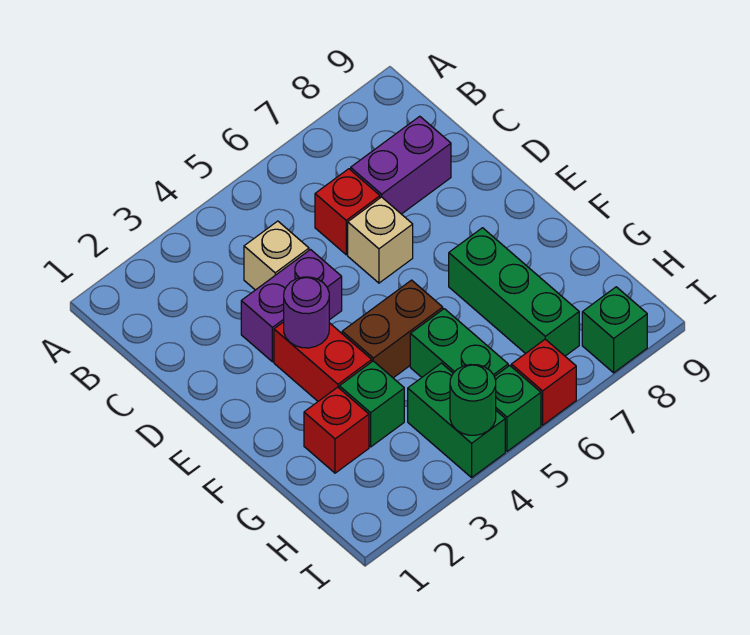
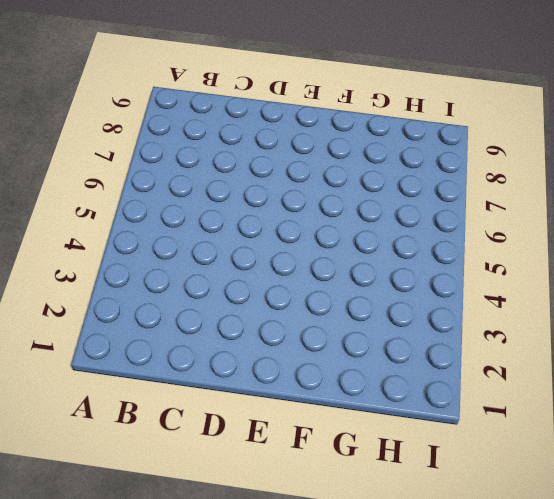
none -> tan brick C4 level 1
none -> red brick C6 level 1
none -> purple brick C7:C8 level 1

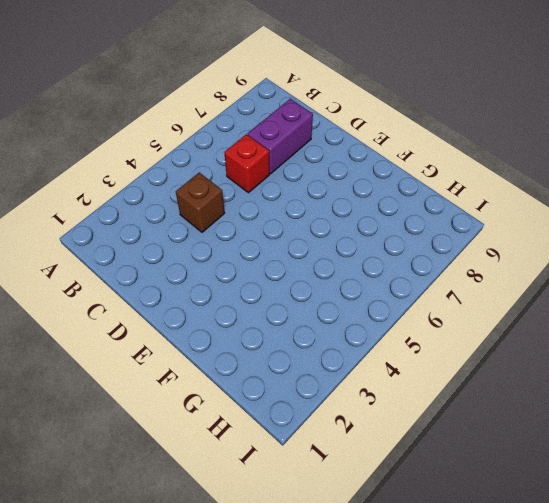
brown brick C4 level 1 -> tan brick C4 level 1
none -> purple brick D3:D4 level 1
none -> tan brick D6 level 1
none -> red brick E3:F3 level 1

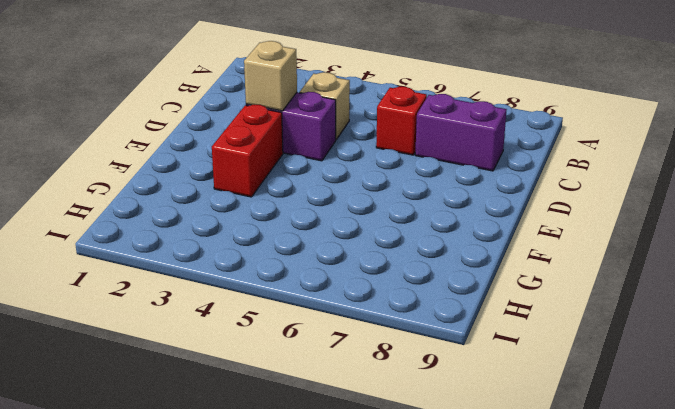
tan brick D3 level 2 -> tan brick D6 level 1
none -> brown brick F4:F5 level 1
none -> green brick F7:H7 level 1
none -> red brick G2 level 1

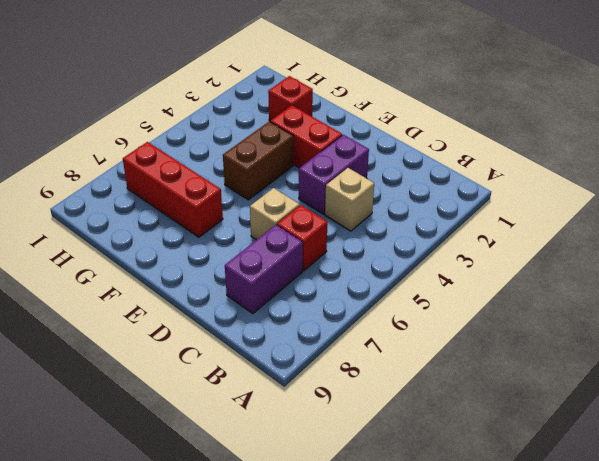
red brick F7:H7 level 1 -> green brick F7:H7 level 1
none -> green brick G3 level 1
none -> green brick G5:H5 level 1
none -> green brick H4:I4 level 1

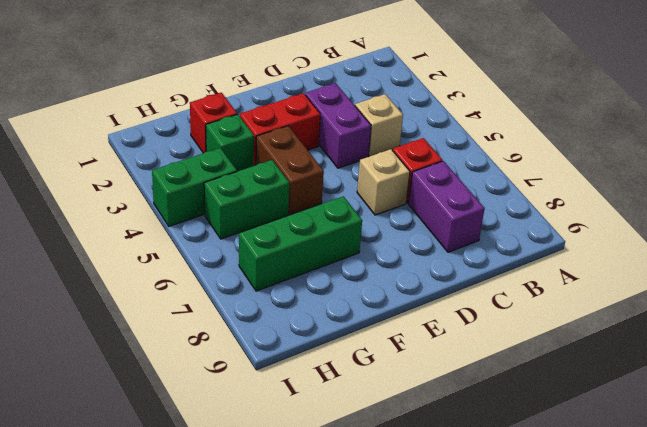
none -> green brick I5 level 1
none -> red brick I6 level 1
none -> green brick I8 level 1

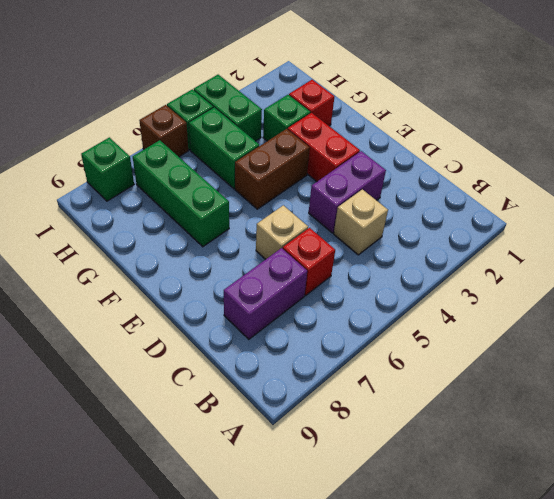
brown brick I6 level 1 -> red brick I6 level 1
none -> purple round brick E3 level 2
none -> green round brick I4 level 2

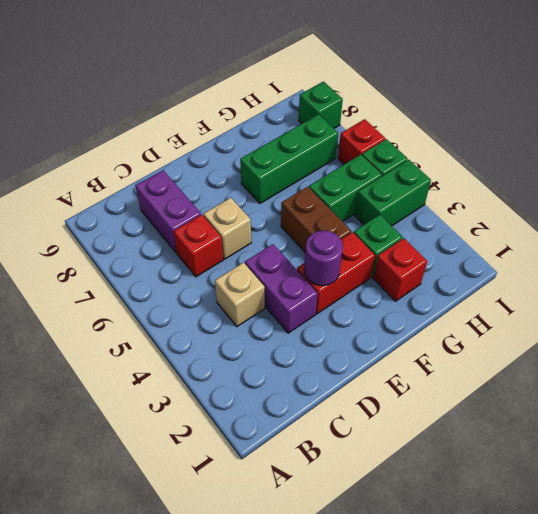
none -> green round brick I4 level 2

